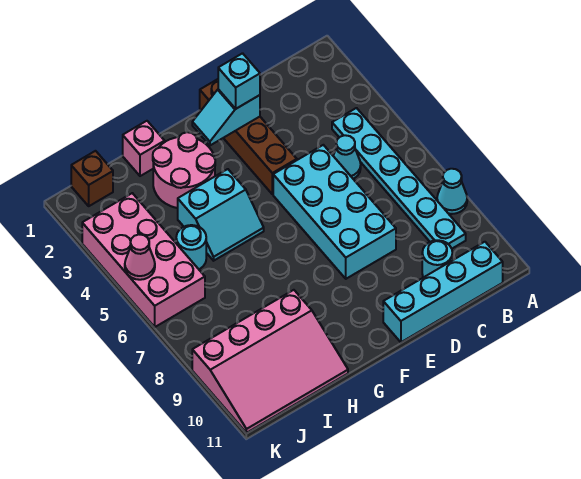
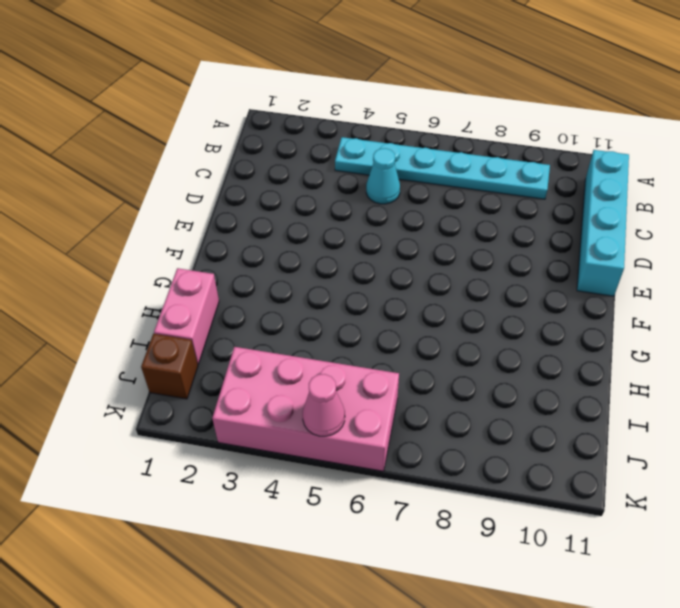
pink brick H1:I1 level 1 -> pink brick H1 level 1
none -> cyan cone A8 level 1
none -> cyan round brick C10 level 1
none -> cyan brick D5:E8 level 1

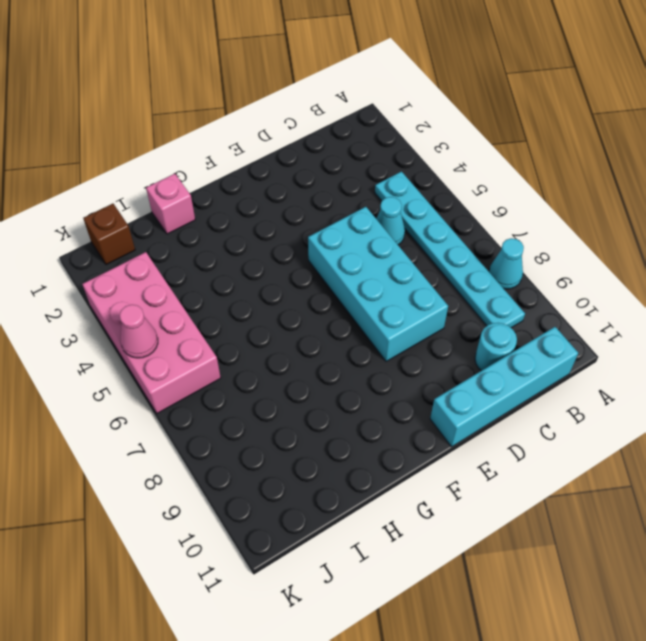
none -> brown brick E1:E4 level 1
none -> pink round brick G2:H3 level 1
none -> cyan slope G4:H5 level 1 top 4

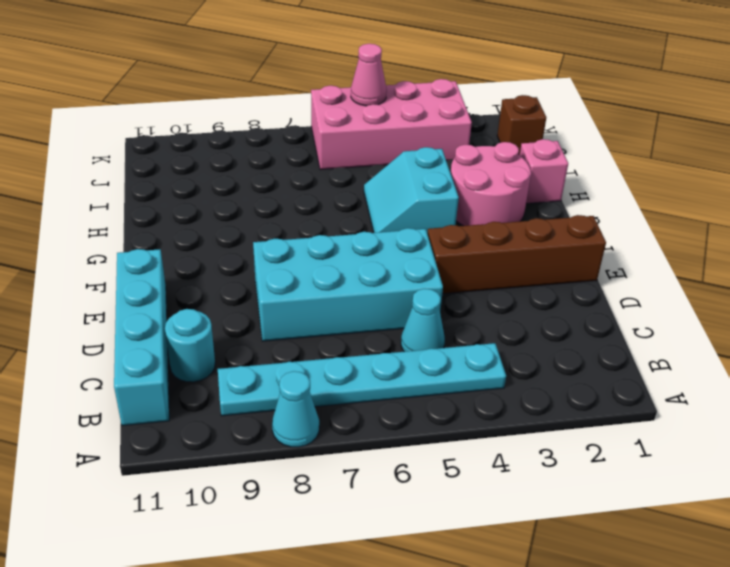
none -> pink slope H9:K11 level 1 top 9
none -> cyan round brick I5 level 1
none -> cyan slope E2:F2 level 2 top E

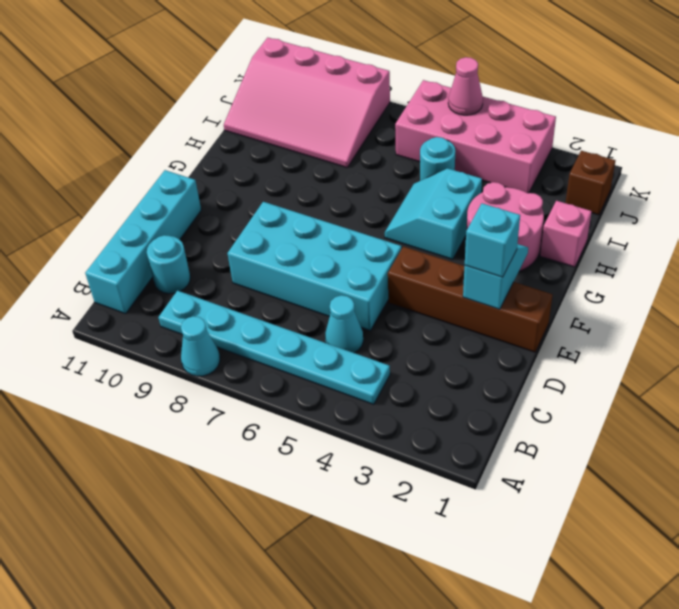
pink slope I8:K11 level 1 top K -> pink slope H9:K11 level 1 top 9

